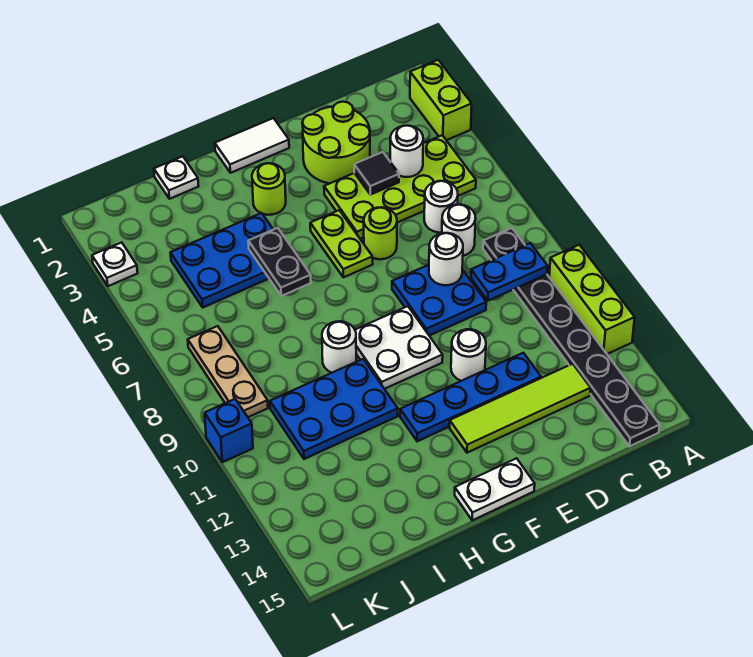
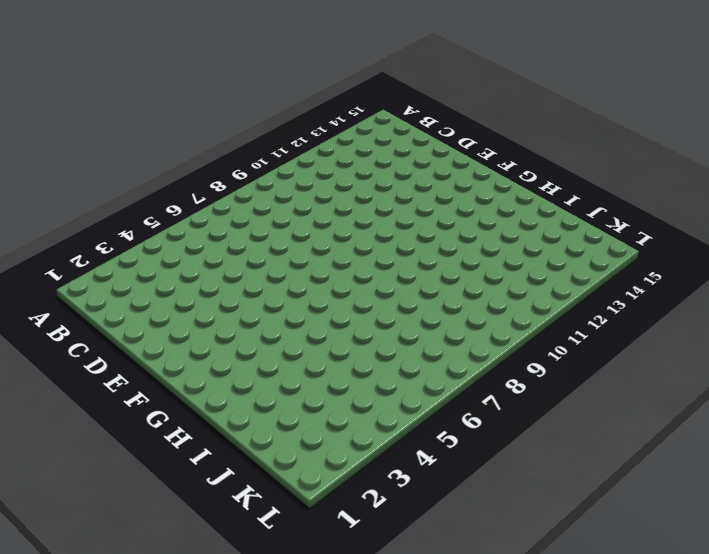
none -> lime brick A2:A3 level 1
none -> lime brick A10:A12 level 1
none -> lime plate B4:E5 level 1

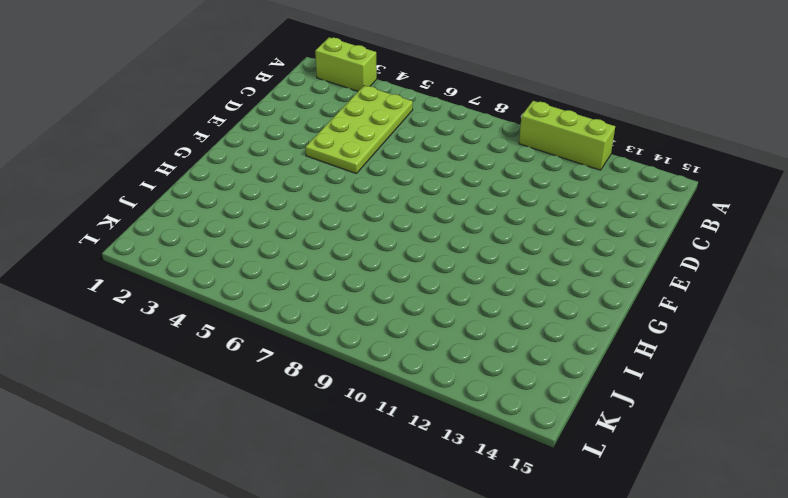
none -> black plate B8:B15 level 1
none -> white round brick C6 level 1
none -> white round brick C7 level 1

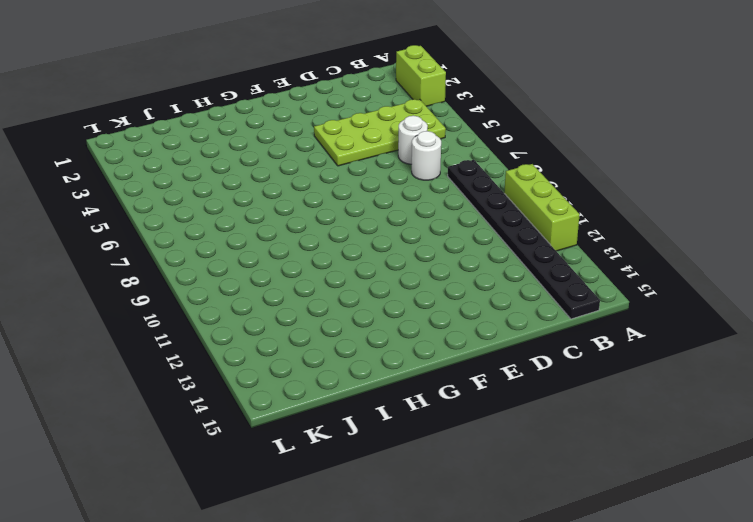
none -> lime tile C13:F13 level 1
none -> lime round brick D2:E3 level 1
none -> blue plate D8:E9 level 1

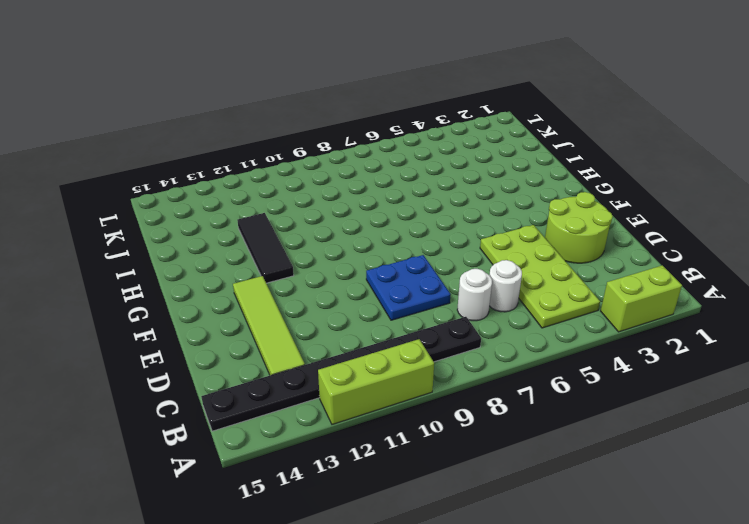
black tile G12:I12 level 1 -> blue plate D12:G12 level 1
none -> lime round brick E6 level 1
none -> white round brick E11 level 1
none -> white tile F1:G1 level 1

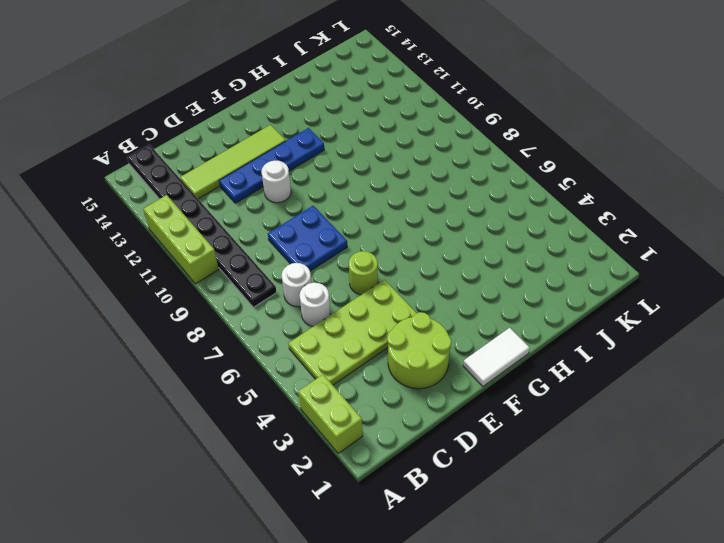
none -> lime plate F5:F6 level 1
none -> white plate F9:G10 level 1
none -> white plate F15:G15 level 1

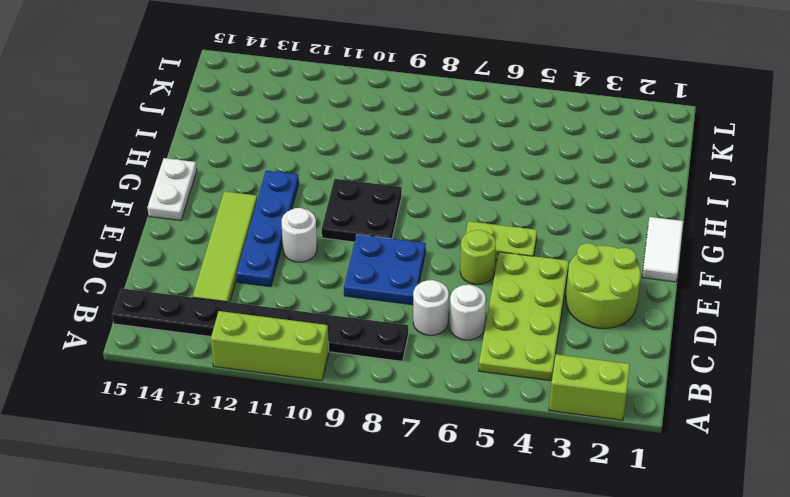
black plate F9:G10 level 1 -> white plate F9:G10 level 1
none -> lime round brick G3 level 1
none -> blue plate H4:J5 level 1
none -> white round brick H9 level 1

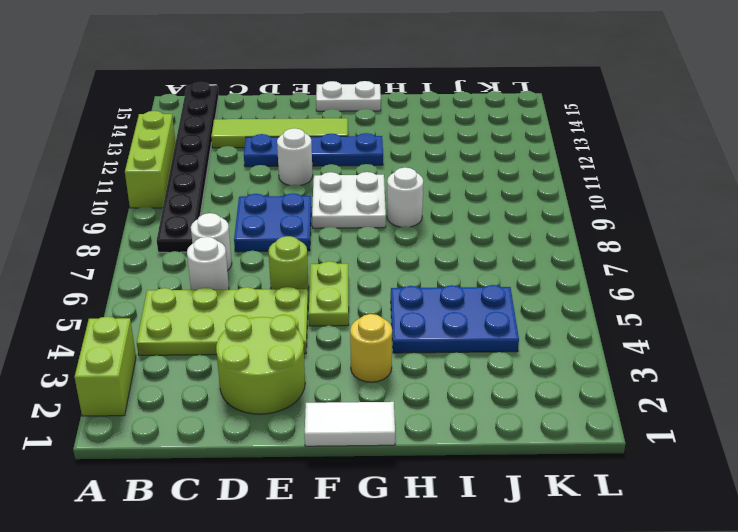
yellow round brick G3 level 1 -> lime round brick G3 level 1
none -> blue plate H10:J11 level 1
none -> white plate I1 level 1
none -> tan plate K7:K9 level 1

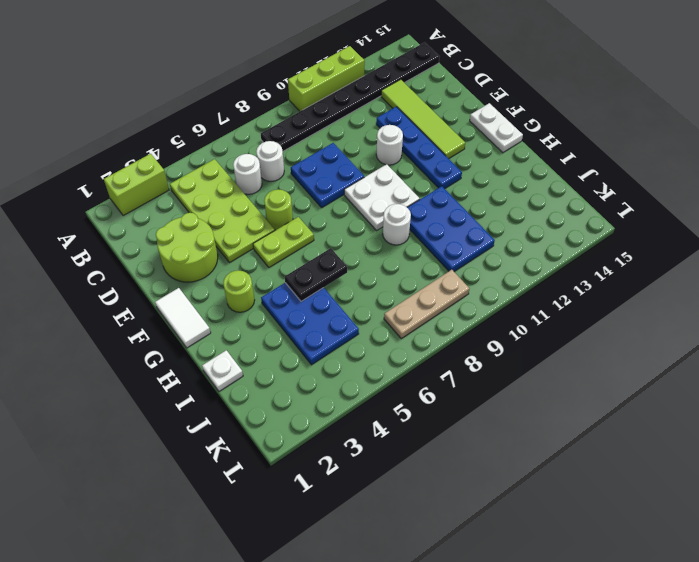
none -> white plate L3 level 1
none -> blue brick L10 level 1
none -> blue plate B9:C9 level 2

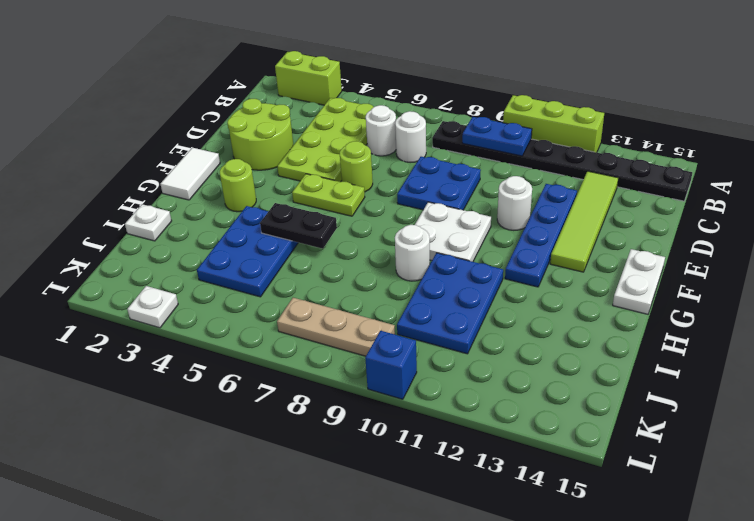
blue plate B9:B10 level 2 -> blue plate B9:C9 level 2
none -> white round brick C4 level 2
none -> black tile D4 level 2
none -> white round brick D8 level 2

